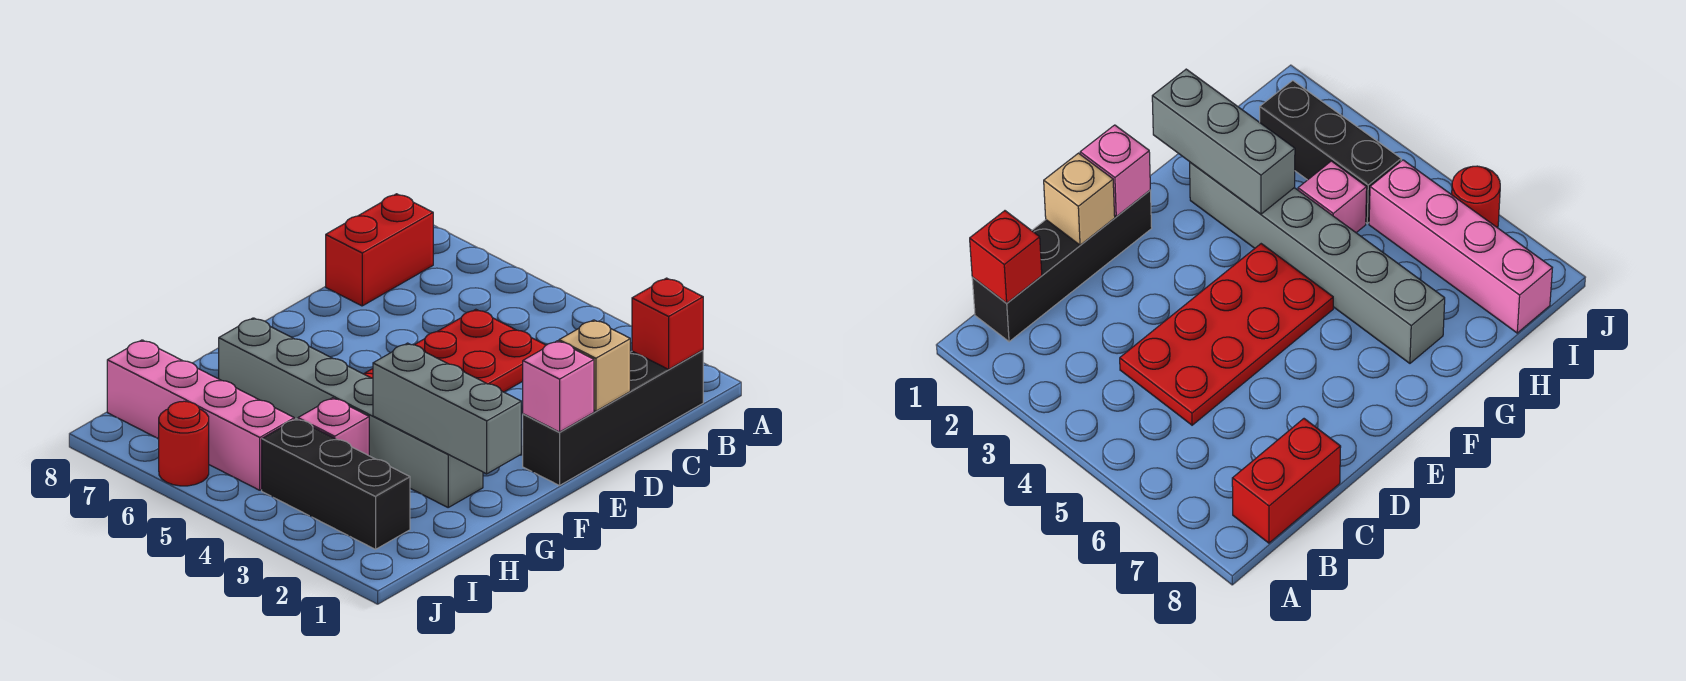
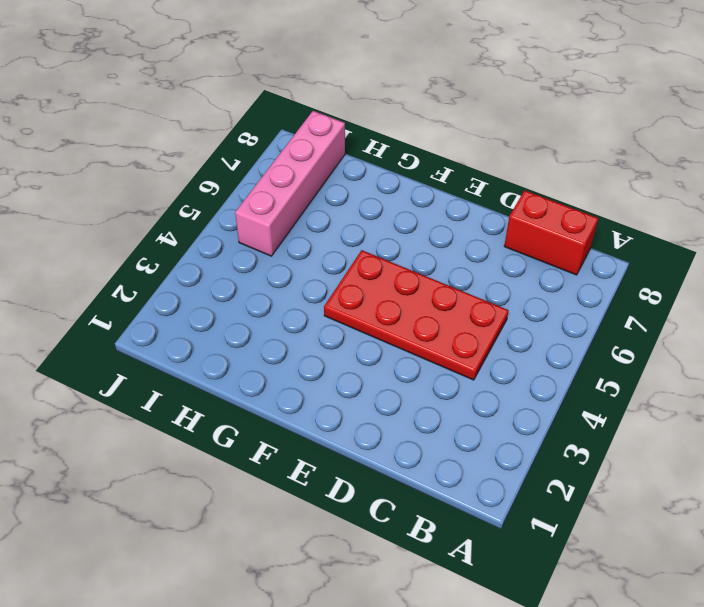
none -> black brick B1:E1 level 1
none -> grey brick G2:G7 level 1
none -> pink brick H4 level 1

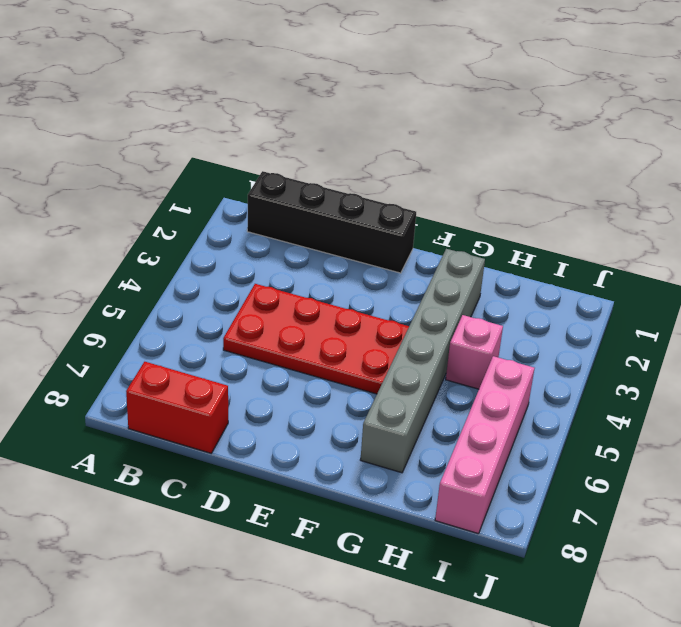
none -> black brick I2:I4 level 1
none -> red round brick J6 level 1
none -> red brick B1 level 2

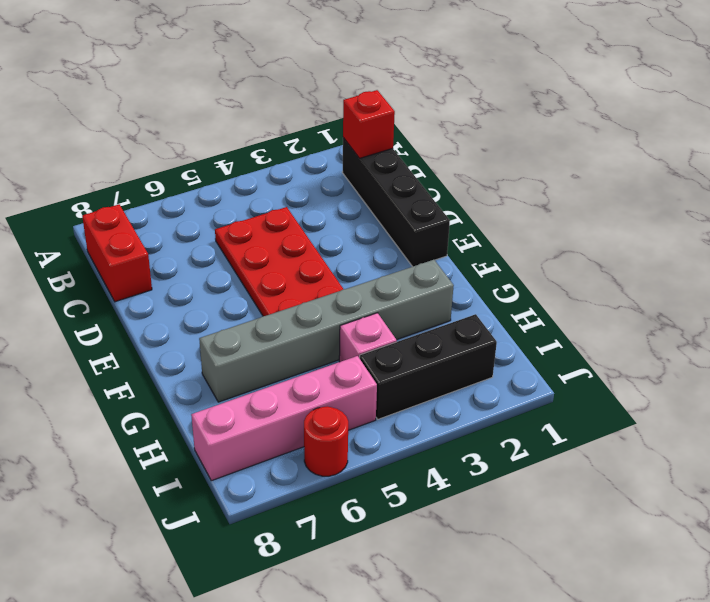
none -> tan brick D1 level 2
none -> pink brick E1 level 2
none -> grey brick G1:G3 level 2

